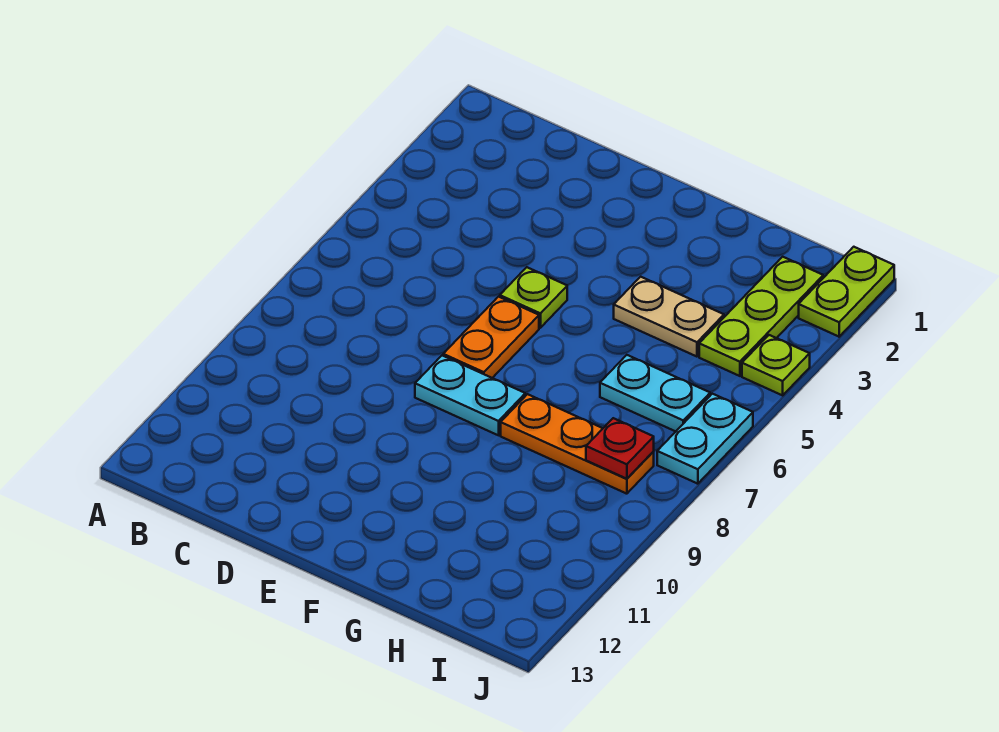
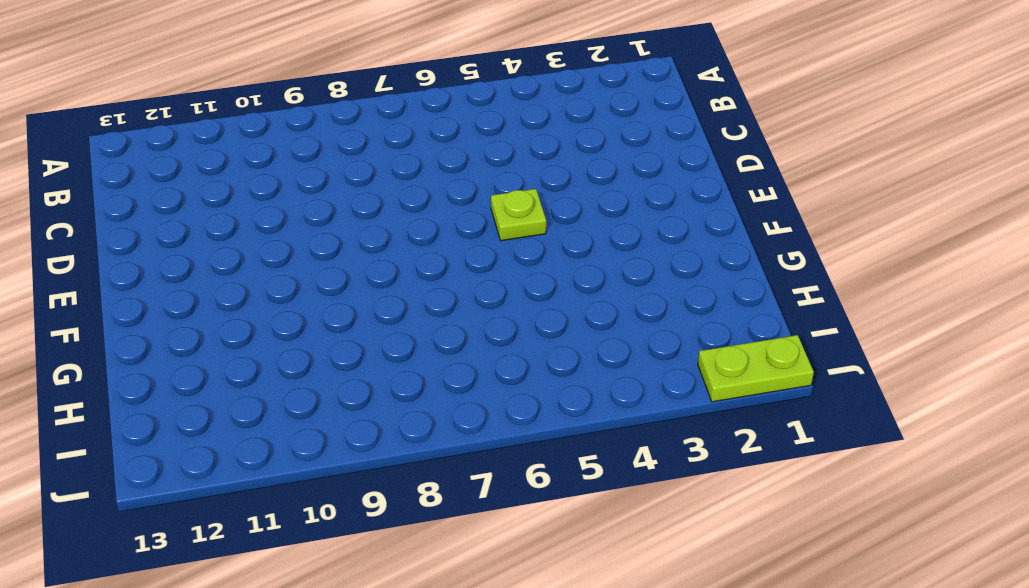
none -> orange plate E6:E7 level 1
none -> cyan plate E8:F8 level 1

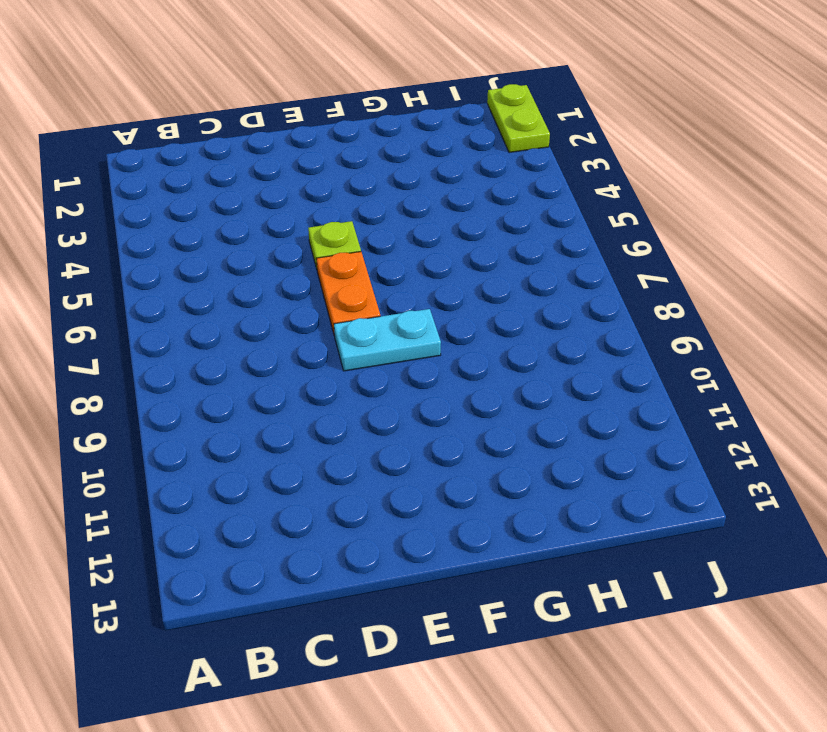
none -> tan plate G4:H4 level 1
none -> orange plate G8:I8 level 1

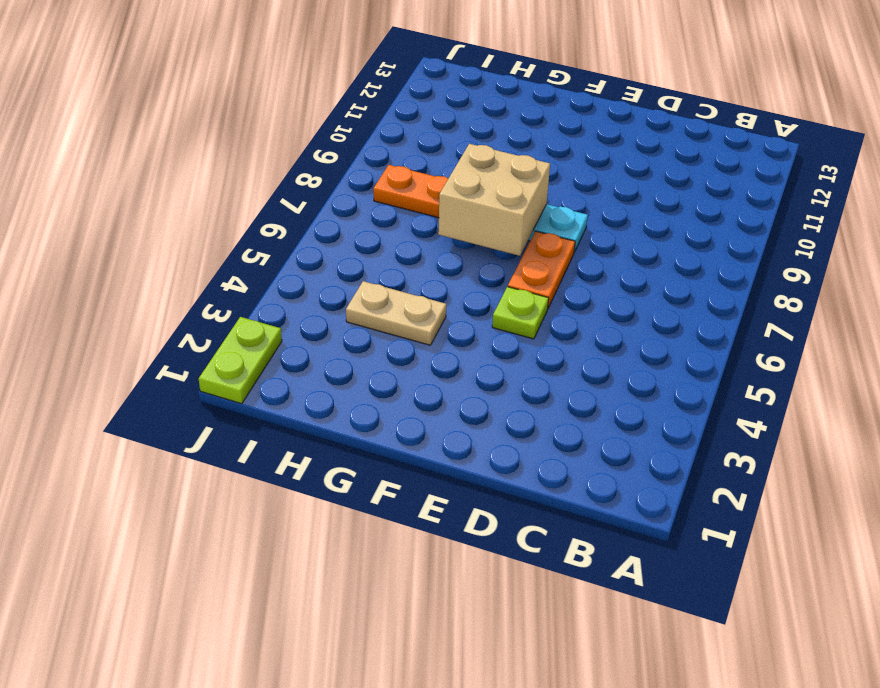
tan brick F7:G8 level 2 -> none
none -> cyan plate H6:I6 level 1
none -> lime plate I2:I4 level 1

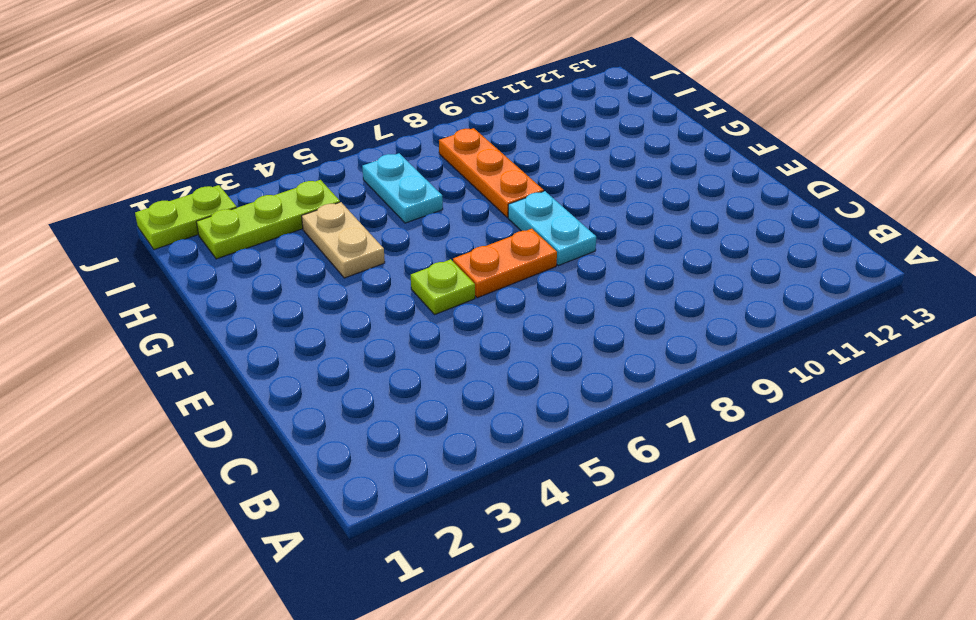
none -> lime plate J4 level 1
none -> cyan plate J6:J7 level 1

